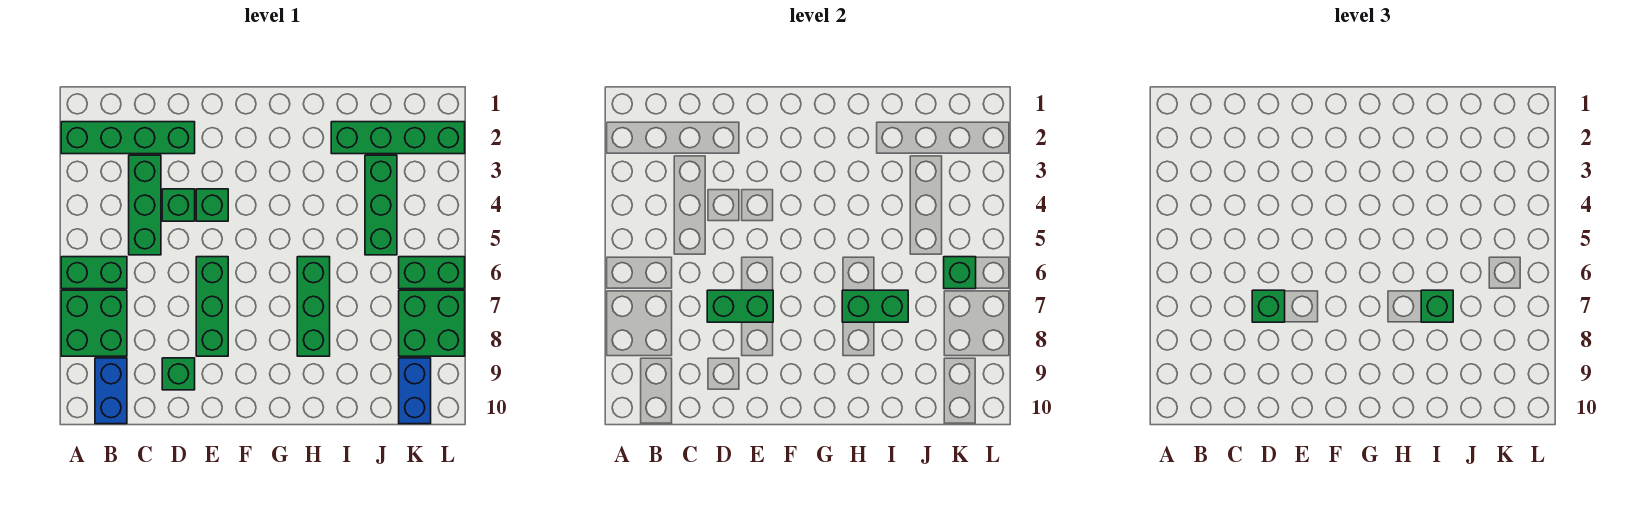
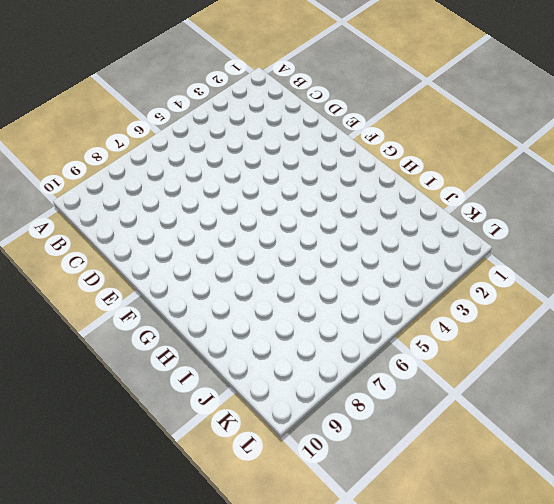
none -> green brick A2:D2 level 1
none -> green brick A6:B6 level 1
none -> green brick A7:B8 level 1

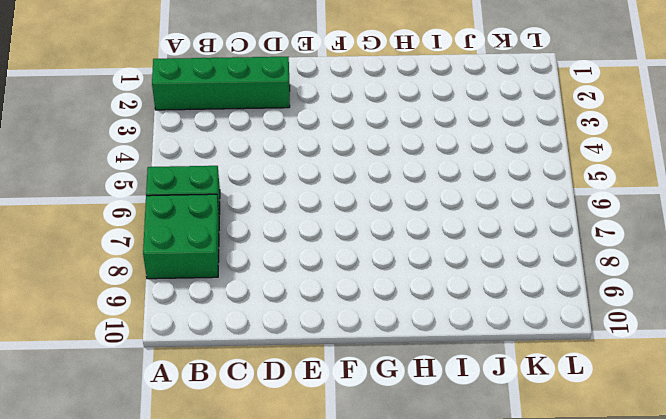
none -> blue brick B9:B10 level 1
none -> green brick C3:C5 level 1
none -> green brick D4 level 1

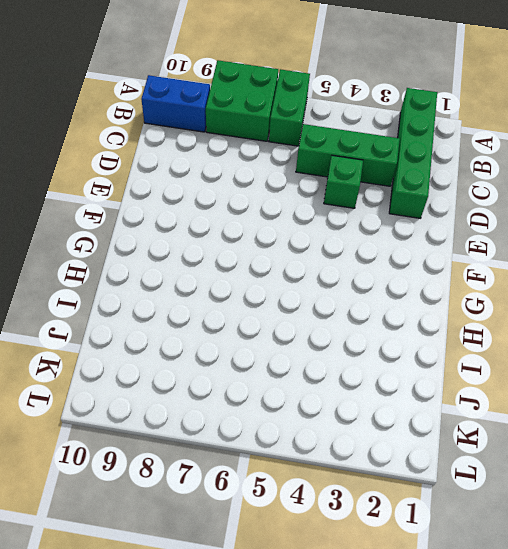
none -> green brick D9 level 1
none -> green brick E4 level 1
none -> green brick E6:E8 level 1

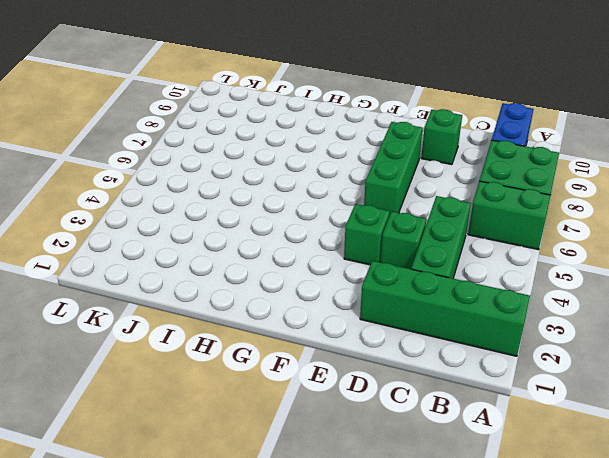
none -> green brick H6:H8 level 1
none -> green brick I2:L2 level 1
none -> green brick J3:J5 level 1

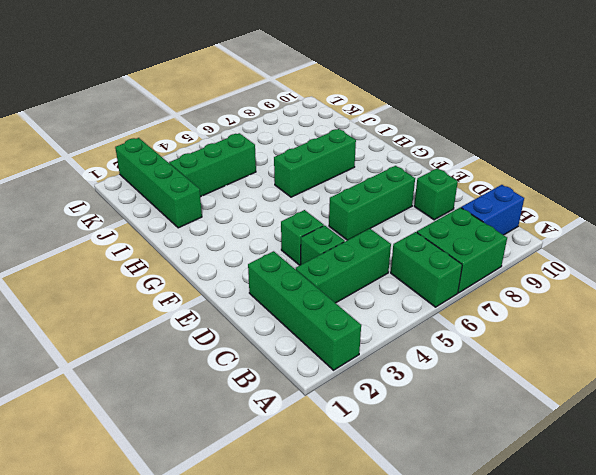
none -> green brick K6:L6 level 1
none -> green brick K7:L8 level 1
none -> blue brick K9:K10 level 1

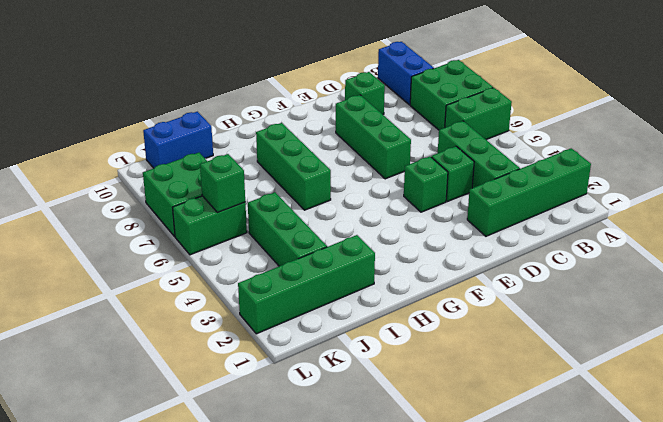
blue brick J10:K10 level 1 -> blue brick K9:K10 level 1
none -> green brick D7:E7 level 2
none -> green brick H7:I7 level 2
none -> green brick D7 level 3

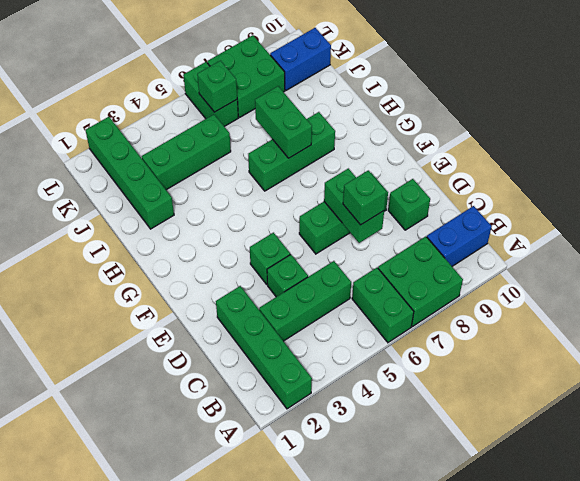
none -> green brick I7 level 3

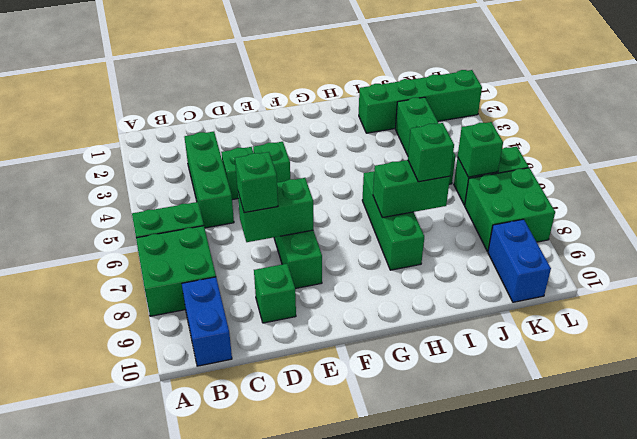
none -> green brick A2:D2 level 1

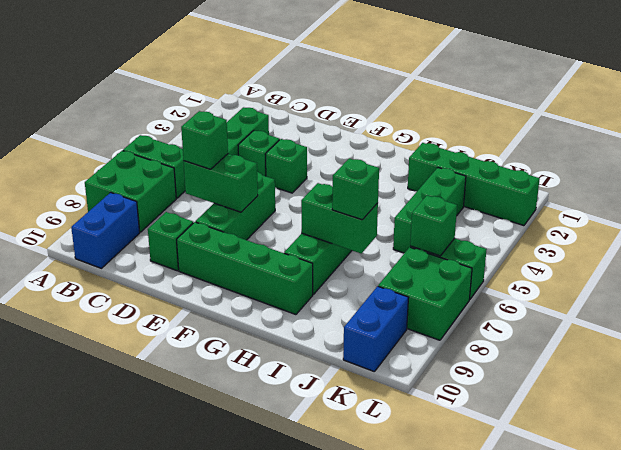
green brick E9:H9 level 1 -> green brick A2:D2 level 1

